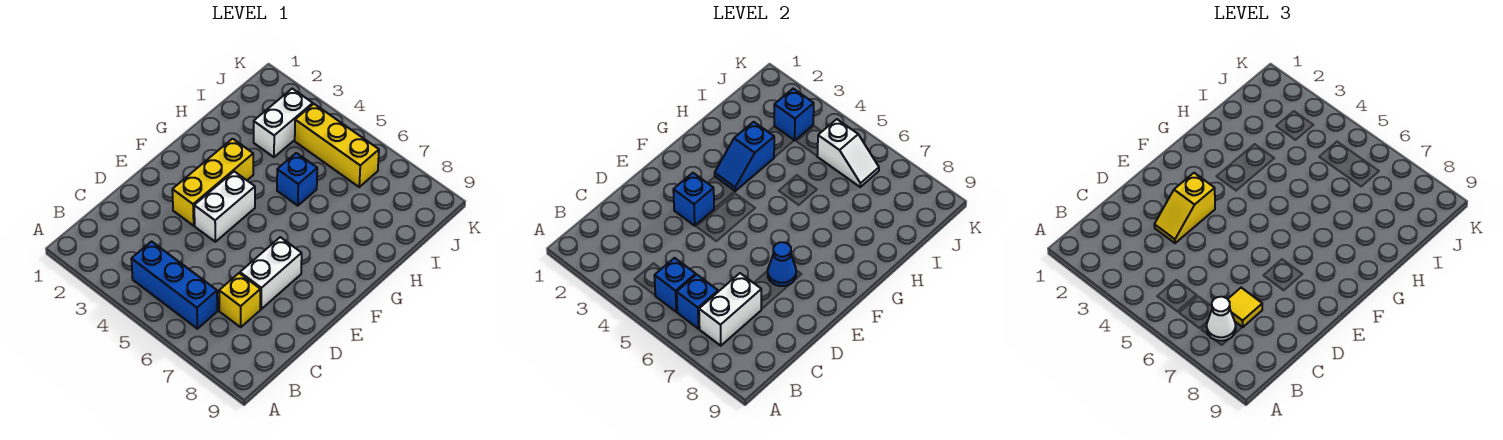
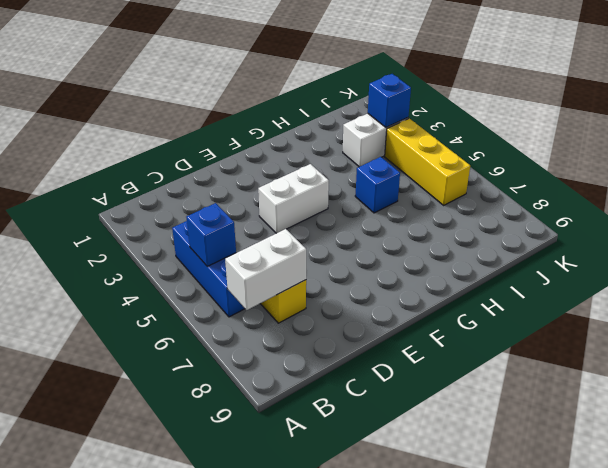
none -> white brick D7:E7 level 1
none -> yellow brick E3:G3 level 1
none -> blue brick B6 level 2

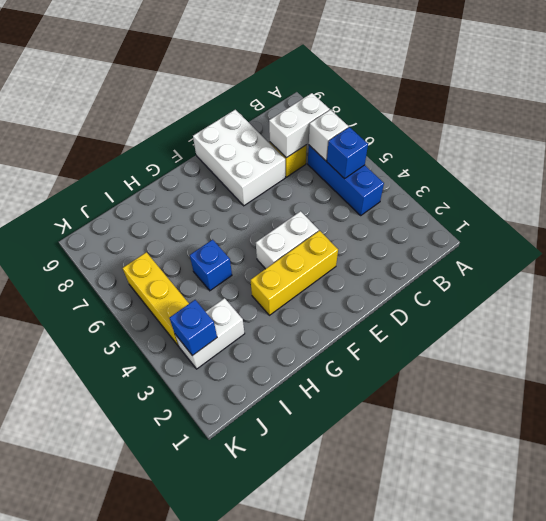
white brick B6 level 2 -> blue brick B6 level 2
white brick D7:E9 level 1 -> white brick D7:E7 level 1
none -> blue brick E3 level 2
none -> blue cone E7 level 2
none -> blue slope G3:H3 level 2 top H

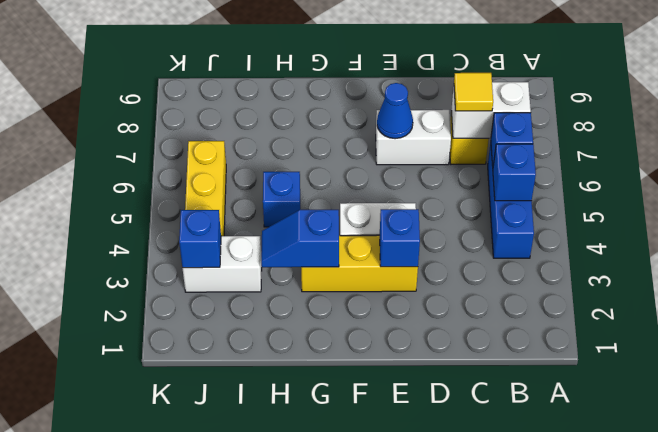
blue slope G3:H3 level 2 top G -> blue slope G3:H3 level 2 top H
none -> white slope J5:J6 level 2 top 5
none -> white cone B7 level 3
none -> yellow slope D3:E3 level 3 top E

